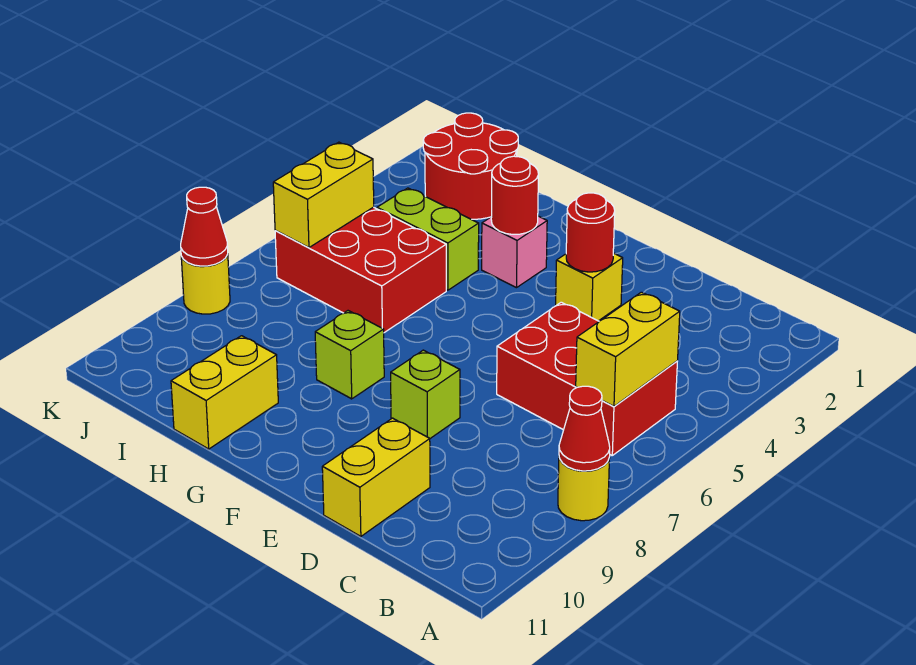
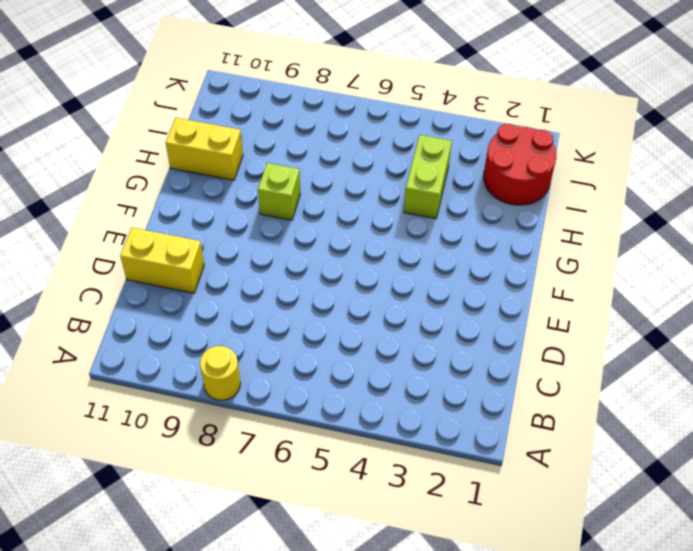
none -> red brick B5:D6 level 1
none -> yellow brick E3 level 1
none -> lime brick E8 level 1

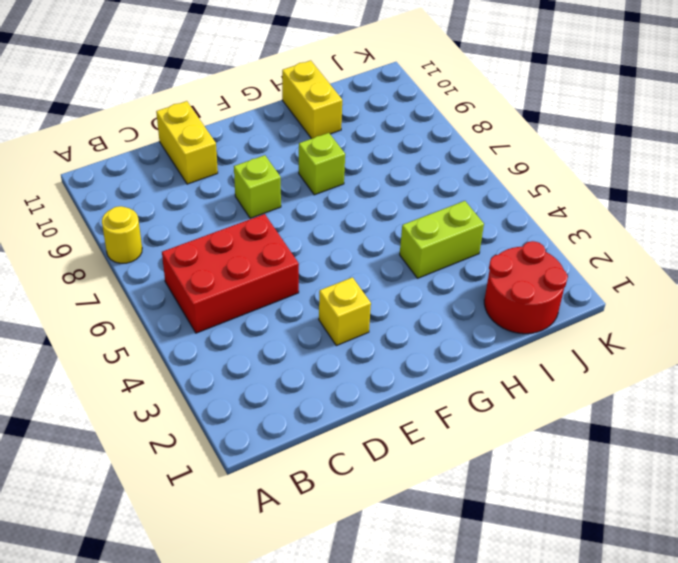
none -> pink brick G3 level 1
none -> red brick H5:J6 level 1
none -> yellow round brick K8 level 1

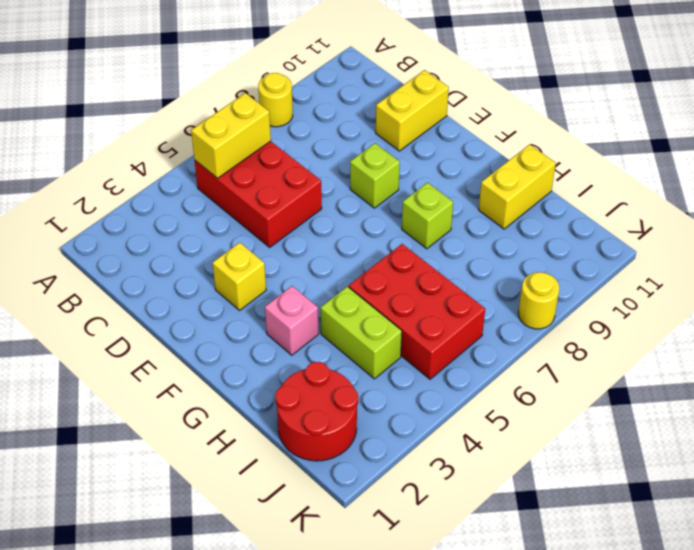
none -> red cone A8 level 2
none -> red round brick E3 level 2
none -> red round brick G3 level 2

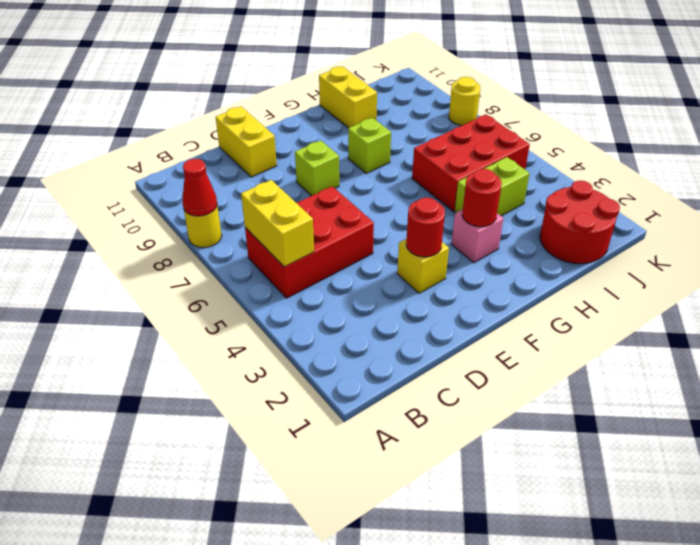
none -> yellow brick J5:J6 level 2
none -> red cone K8 level 2

